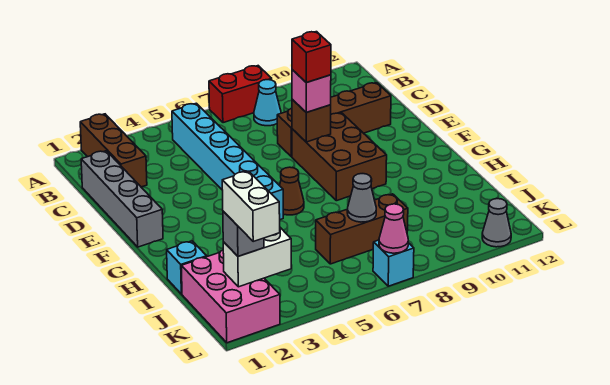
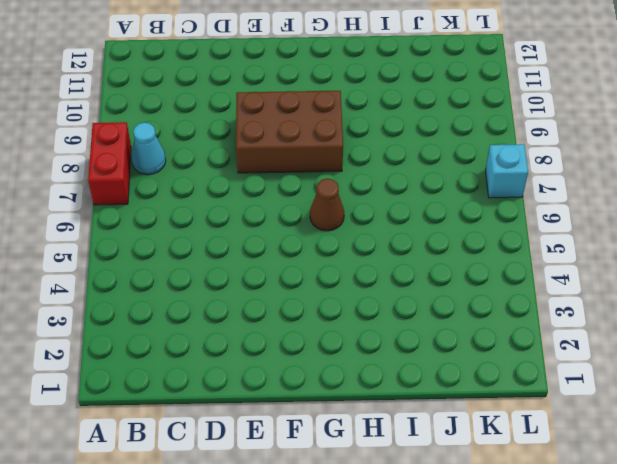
none -> brown brick A2:C2 level 1
none -> cyan brick B5:G5 level 1
none -> grey brick C1:F1 level 1

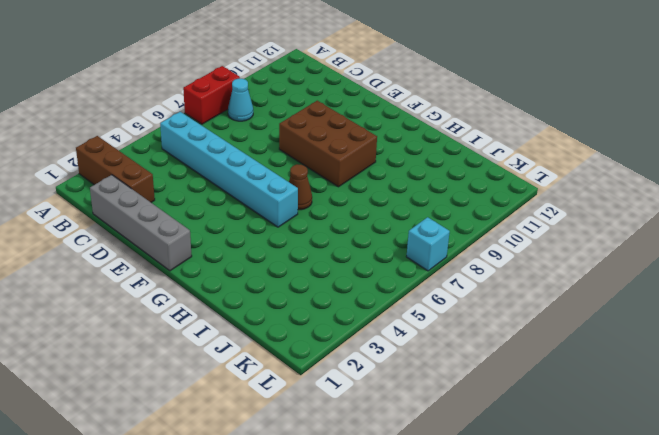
none -> brown brick D8:D11 level 1
none -> cyan brick I1 level 1
none -> pink brick J1:L2 level 1

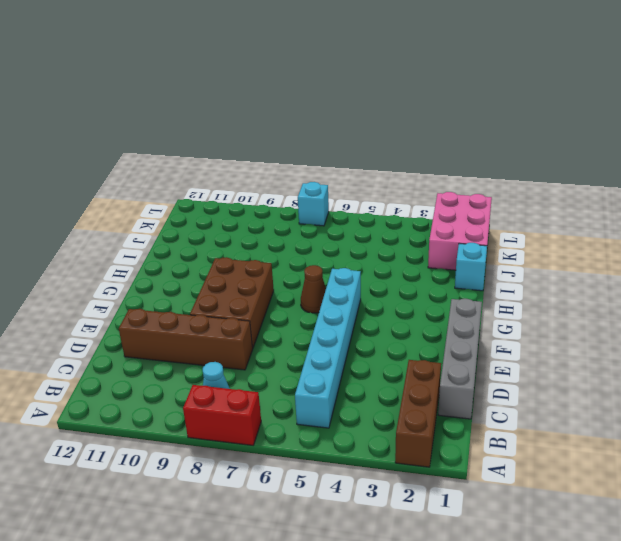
none -> brown brick J6:J8 level 1
none -> grey cone L11 level 1
none -> brown brick E8 level 2

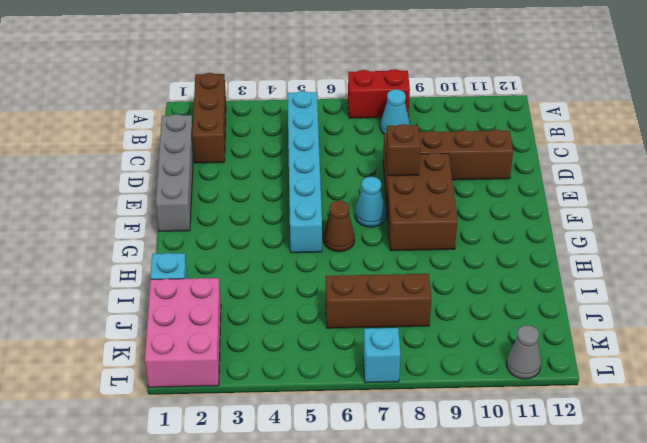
cyan cone F7 level 1 -> none
none -> grey cone J7 level 2
none -> white brick K2:K3 level 2
none -> pink cone L7 level 2

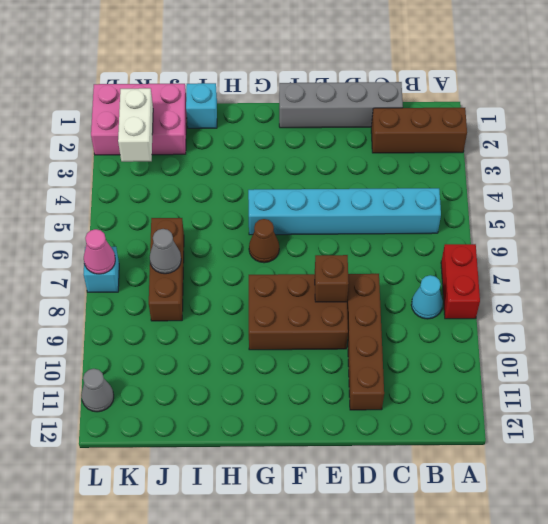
none -> pink brick E8 level 3
none -> grey brick K2 level 3
none -> red brick E8 level 4

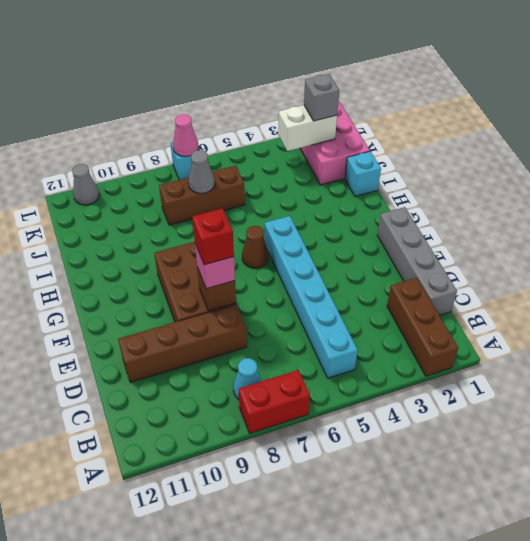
none -> white brick K2:L2 level 4

